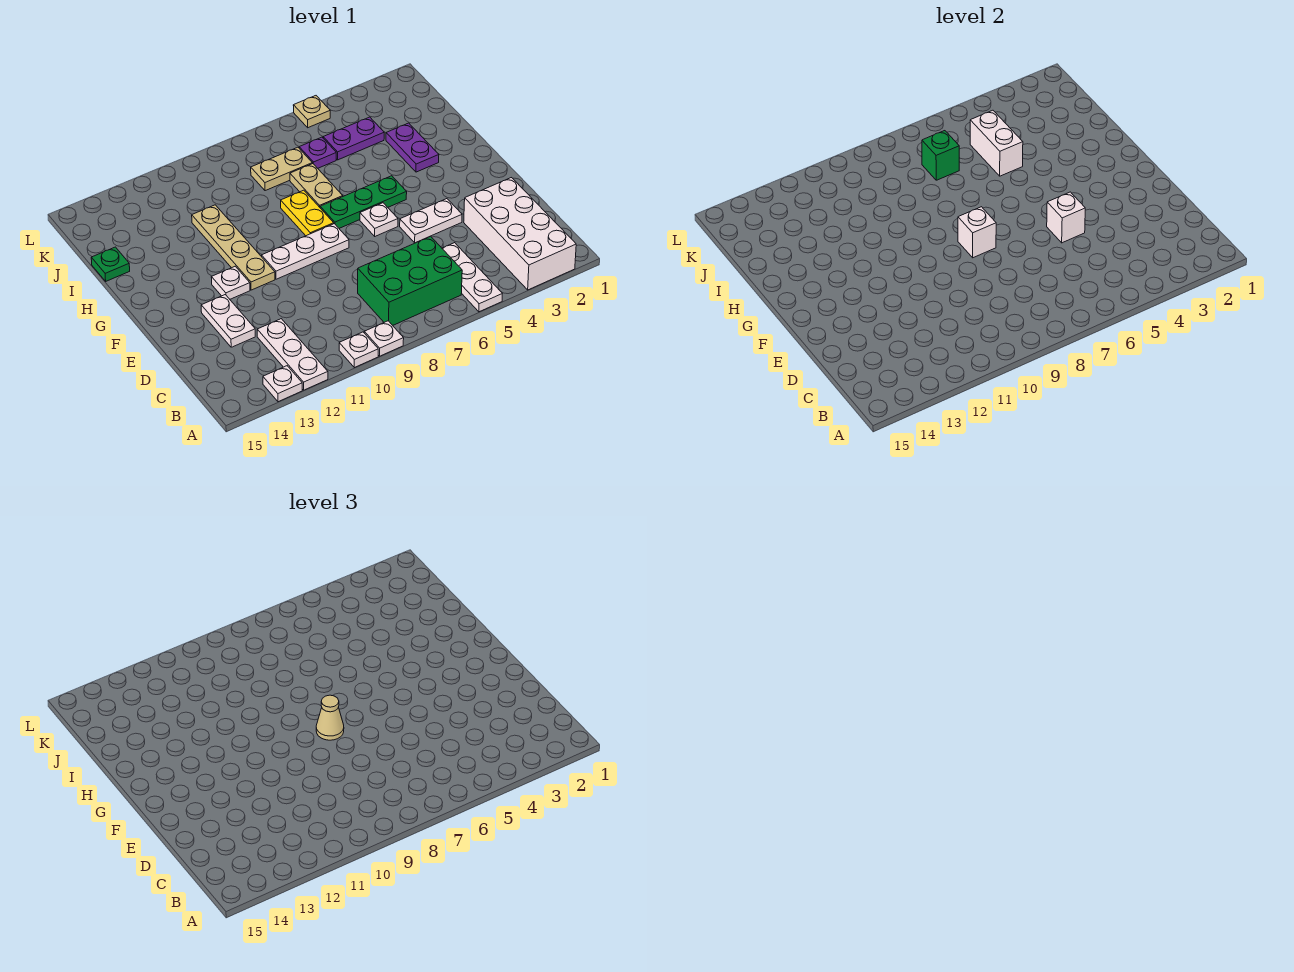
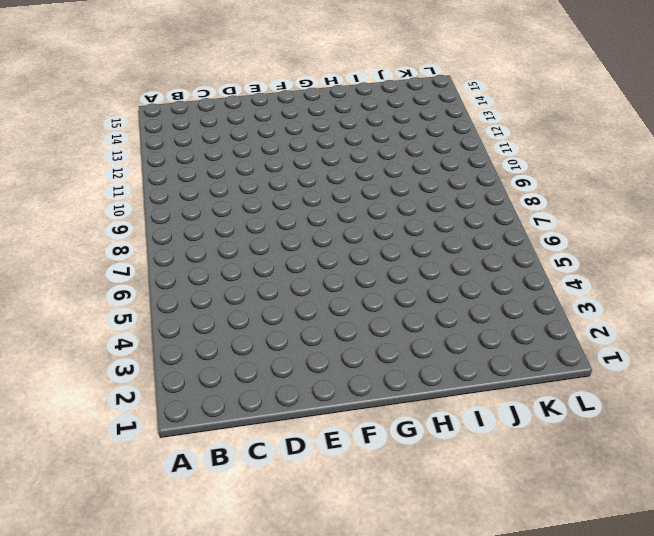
none -> white brick A2:D3 level 1
none -> white plate A5:C5 level 1
none -> white plate A9 level 1

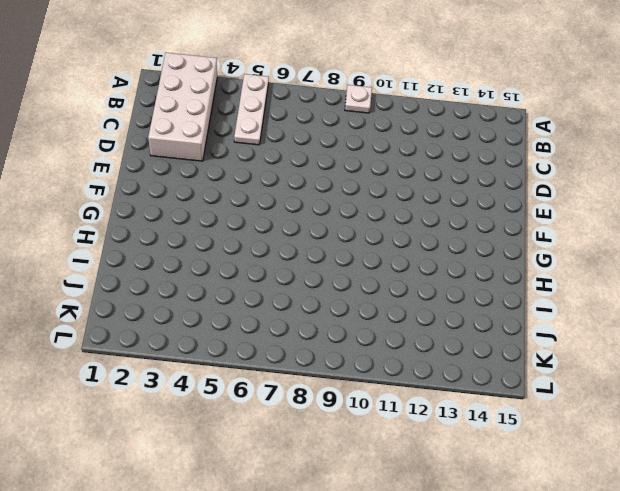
none -> white plate A10 level 1
none -> white plate A12:C12 level 1
none -> white plate A13 level 1

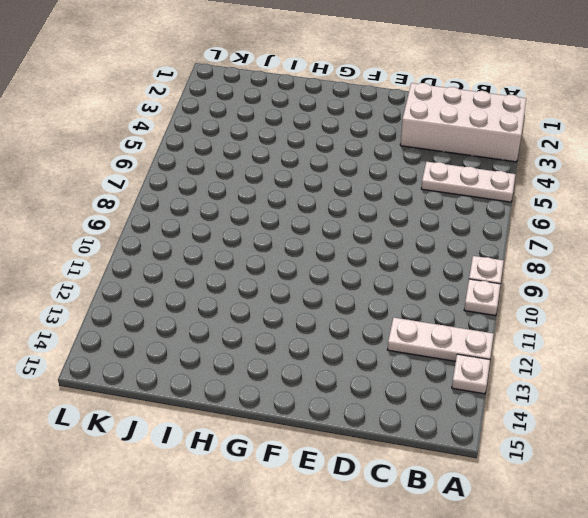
none -> green brick B6:C8 level 1
none -> white plate D13:E13 level 1
none -> white plate E4:E5 level 1

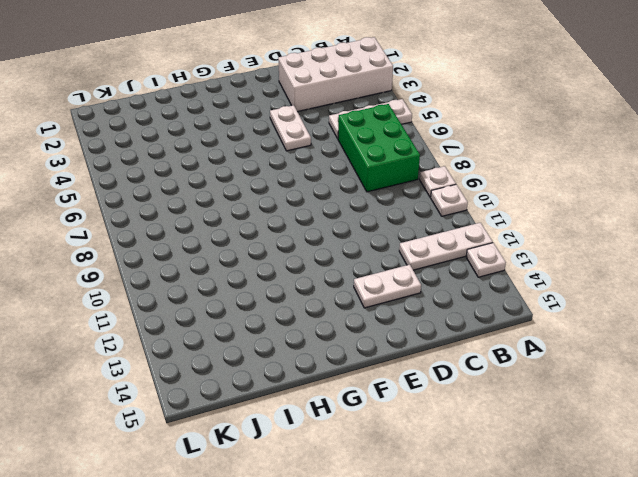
none -> white plate F6 level 1
none -> white plate F8:F10 level 1
none -> tan plate F11:I11 level 1

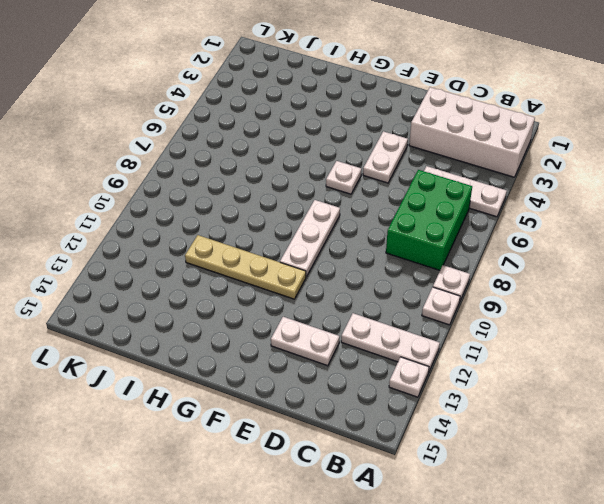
none -> white plate F12 level 1
none -> green plate G5:G7 level 1
none -> yellow plate G8:H8 level 1

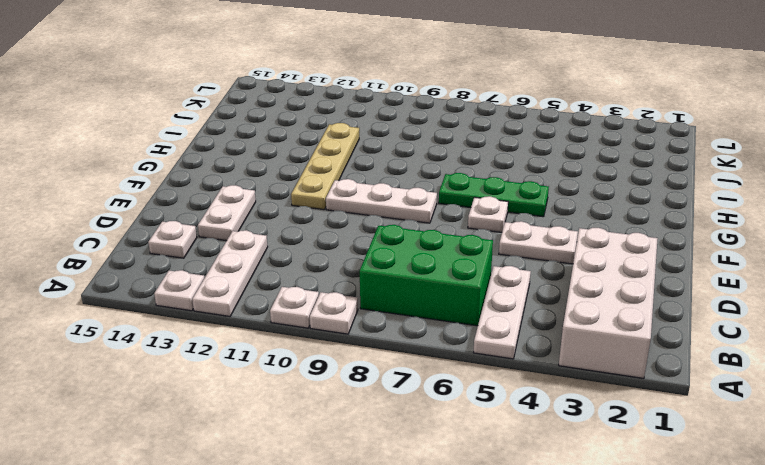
white plate C14 level 1 -> white plate F12 level 1
none -> yellow plate G8:H8 level 1
none -> purple plate H3:I3 level 1
none -> tan plate H7:I7 level 1

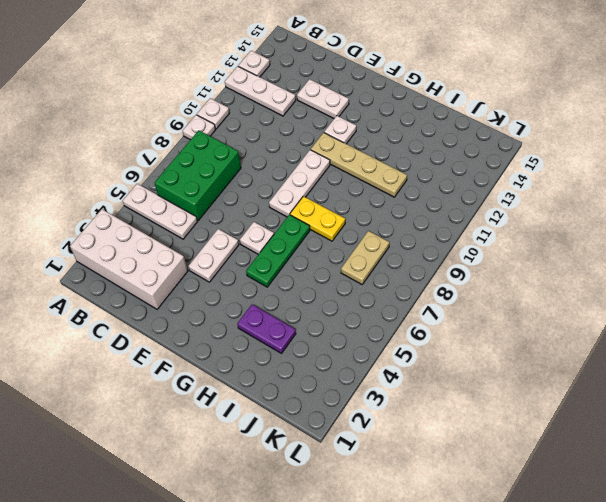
none -> tan plate H7:I7 level 1
none -> green plate I15 level 1
none -> purple plate J4:J5 level 1

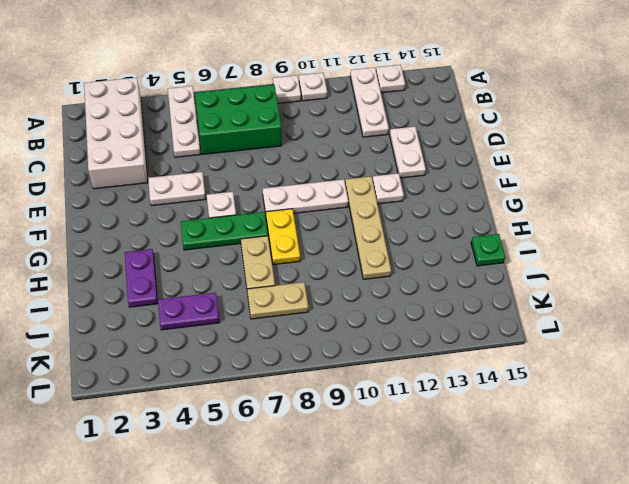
none -> purple plate J6 level 1
none -> tan plate L5 level 1
none -> white brick E5 level 2

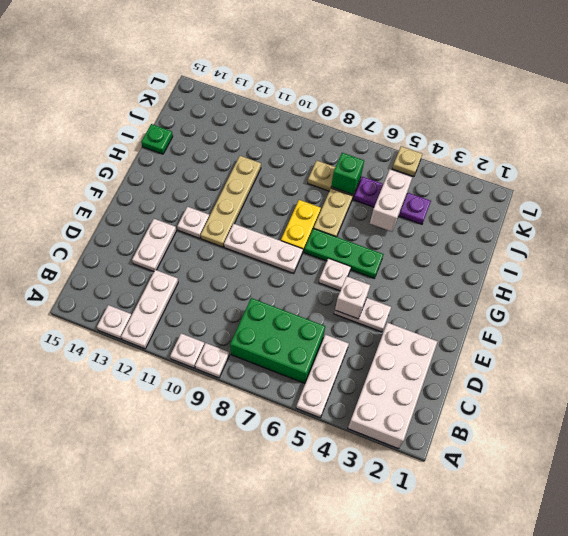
none -> purple plate H3:I3 level 1
none -> white brick F8 level 2
none -> tan cone F8 level 3

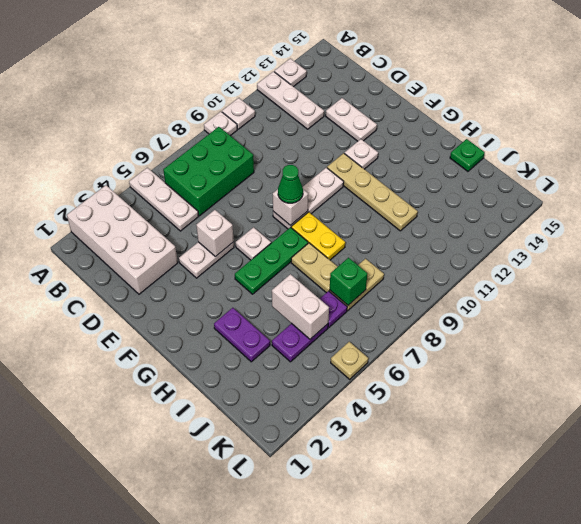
green cone F8 level 3 -> tan cone F8 level 3

